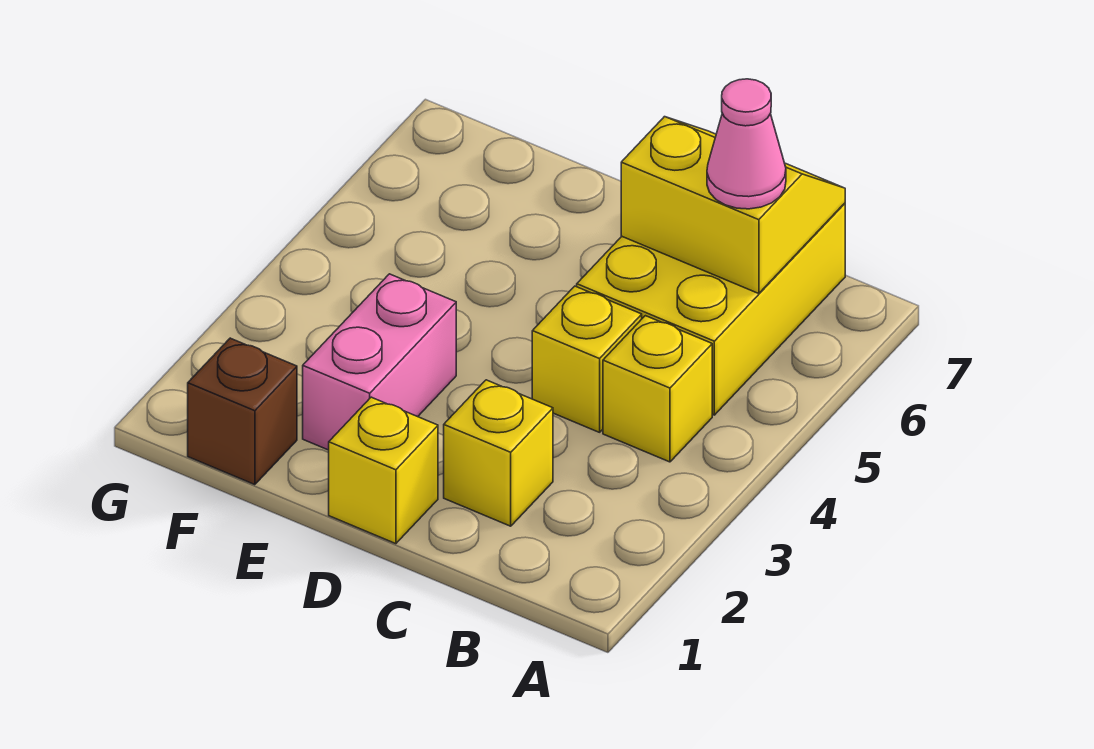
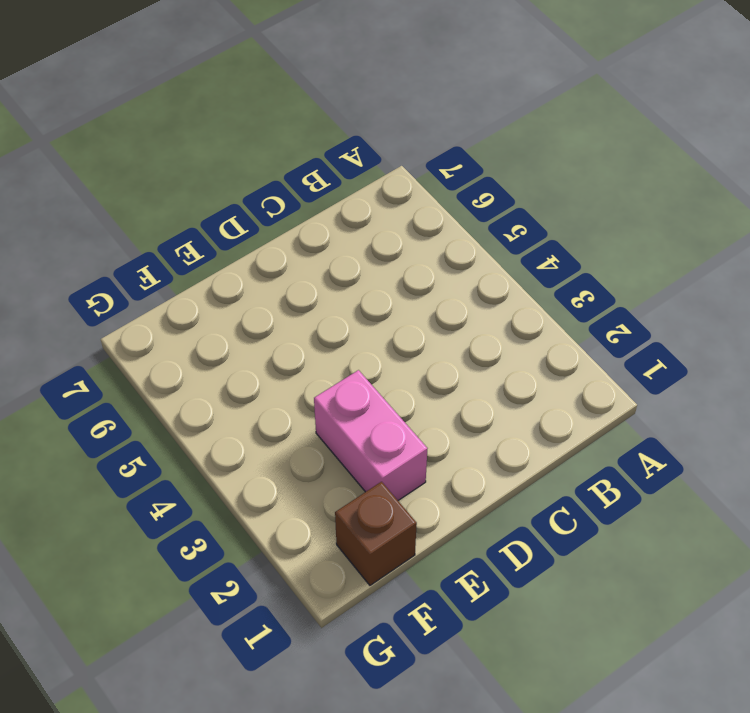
none -> yellow brick B4 level 1
none -> yellow brick B5:C7 level 1

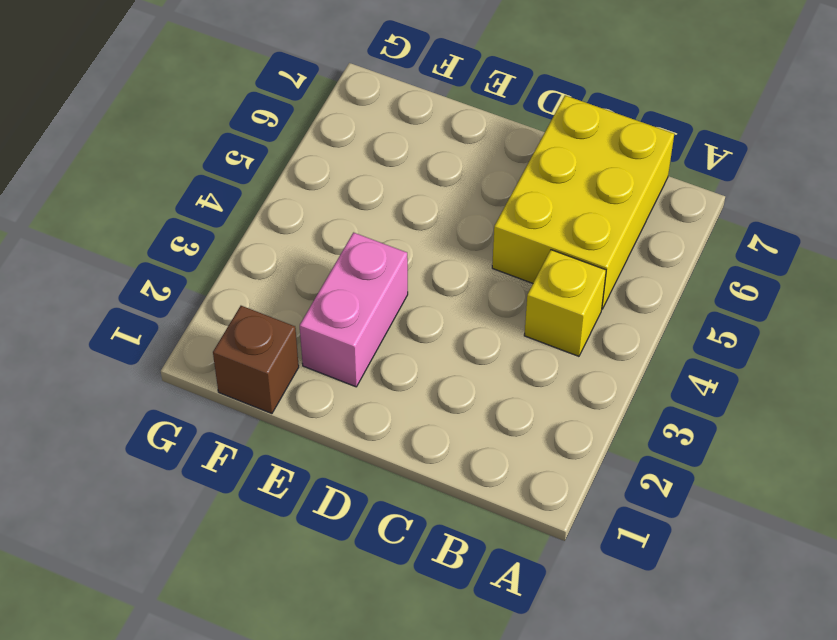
none -> yellow brick C2 level 1
none -> yellow brick C4 level 1

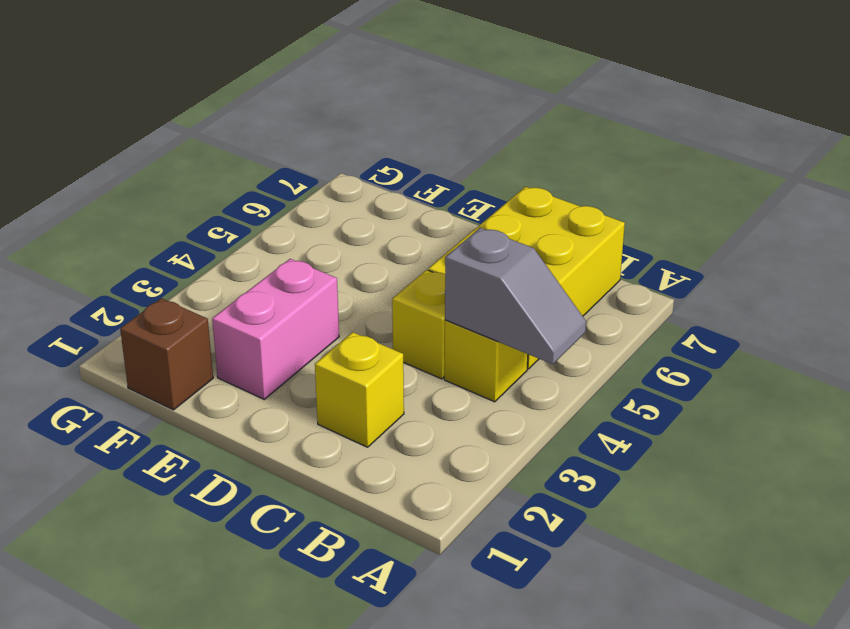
grey slope A4:B4 level 2 top B -> none
none -> yellow brick D1 level 1
none -> yellow slope B6:C7 level 2 top 6

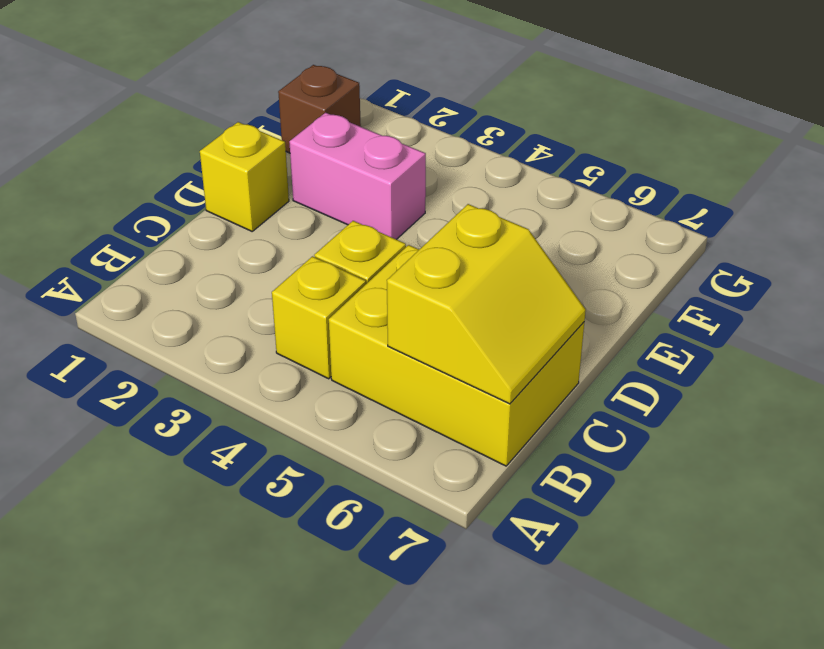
none -> yellow brick C2 level 1
none -> pink cone B6 level 3

